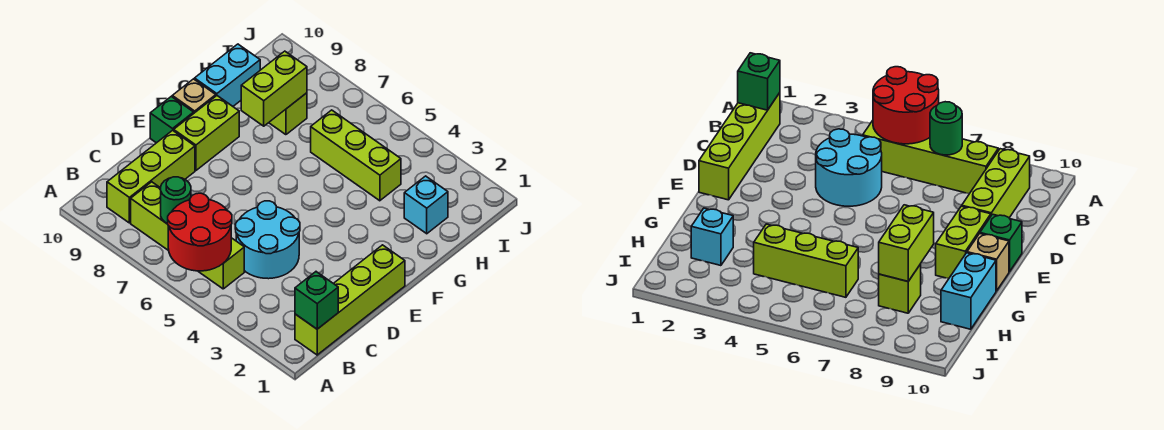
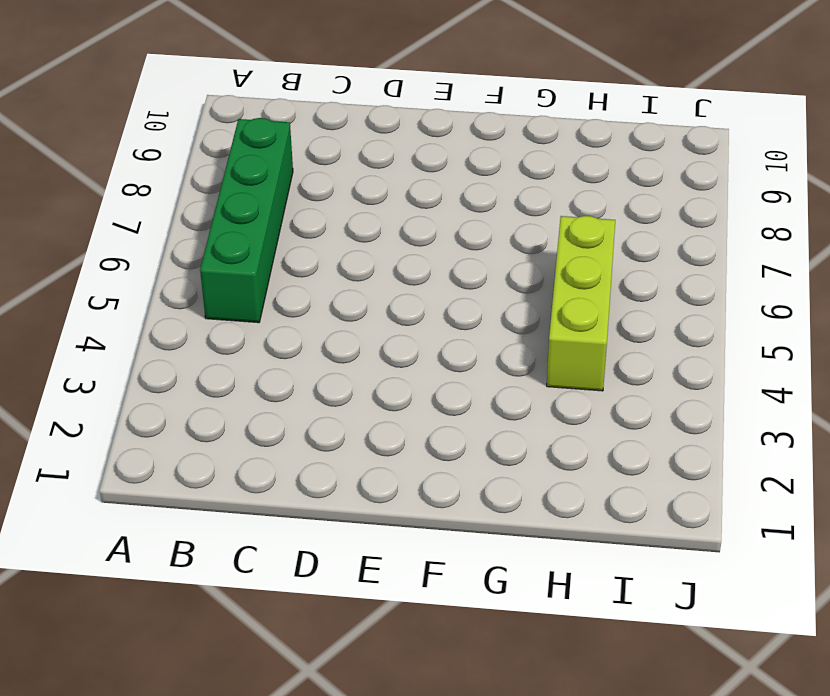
green brick B5:B8 level 1 -> lime brick B5:B8 level 1
none -> lime brick B1:E1 level 1
none -> lime brick B9:D9 level 1
none -> cyan round brick C4:D5 level 1

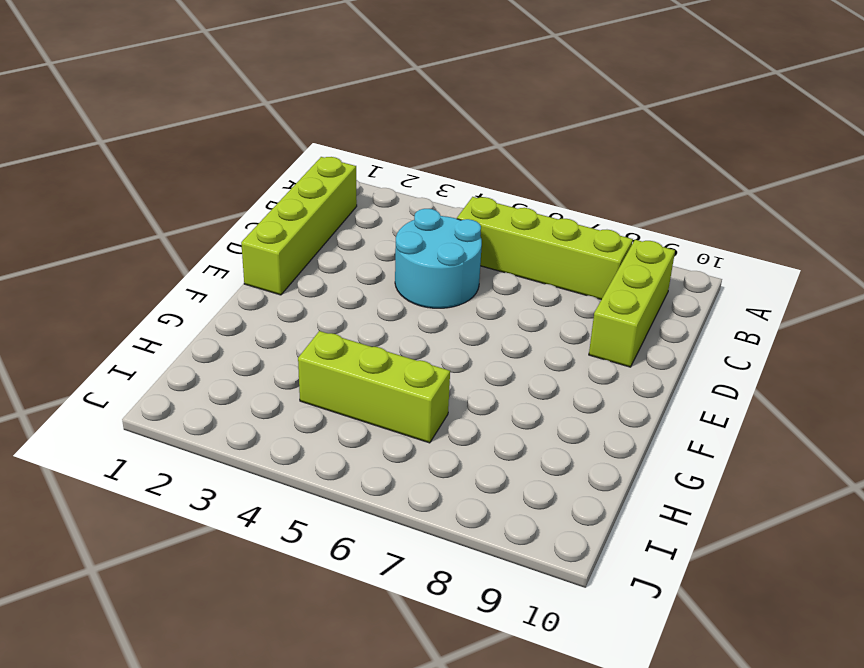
none -> lime brick E9:F9 level 1
none -> green brick E10 level 1
none -> tan brick F10 level 1

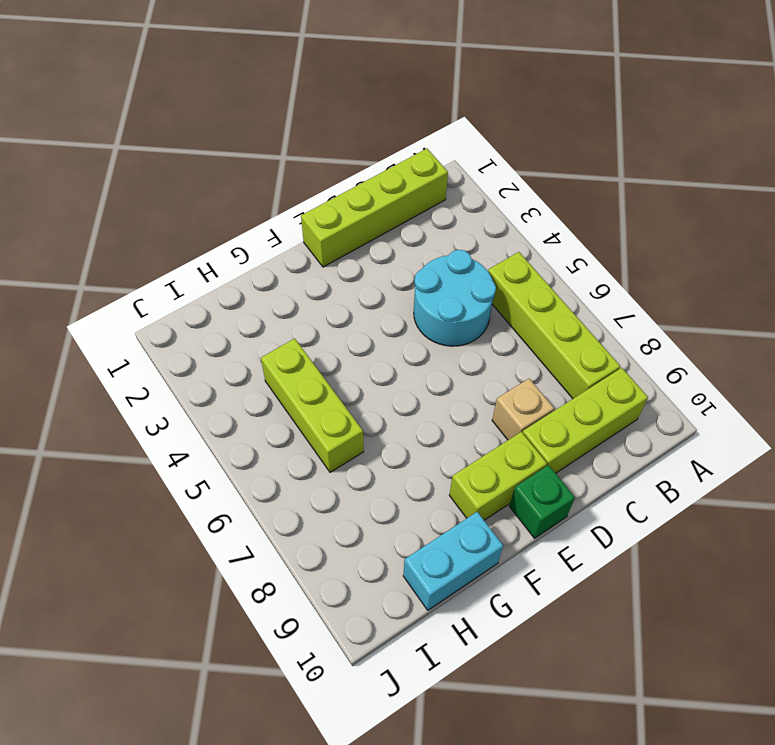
tan brick D8 level 1 -> tan brick F10 level 1
none -> cyan brick H2 level 1
none -> lime brick H8 level 1
none -> red round brick A5:B6 level 2

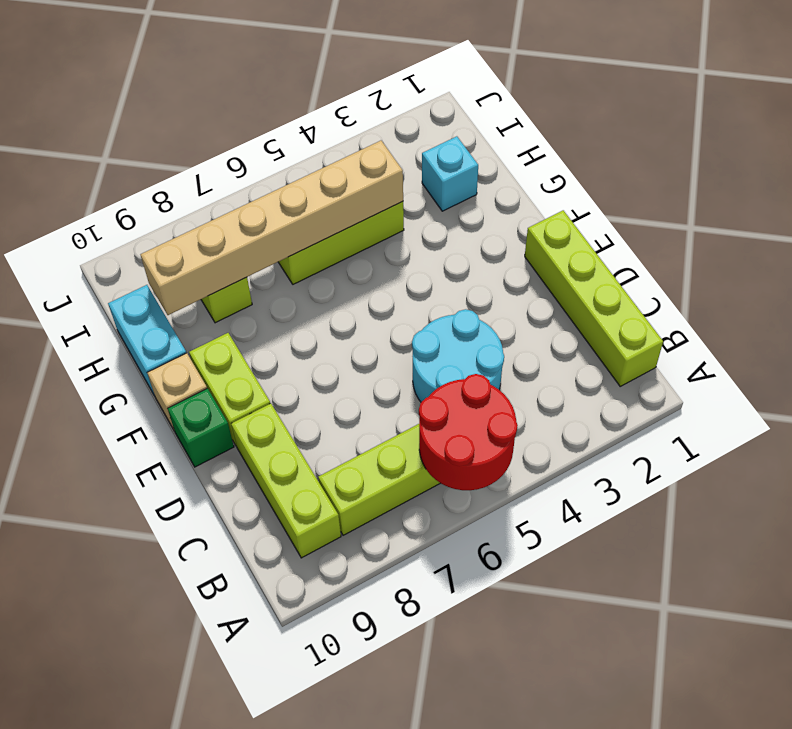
tan brick H4:H9 level 2 -> lime brick G8:H8 level 2
none -> green brick B1 level 2
none -> green round brick B7 level 2

